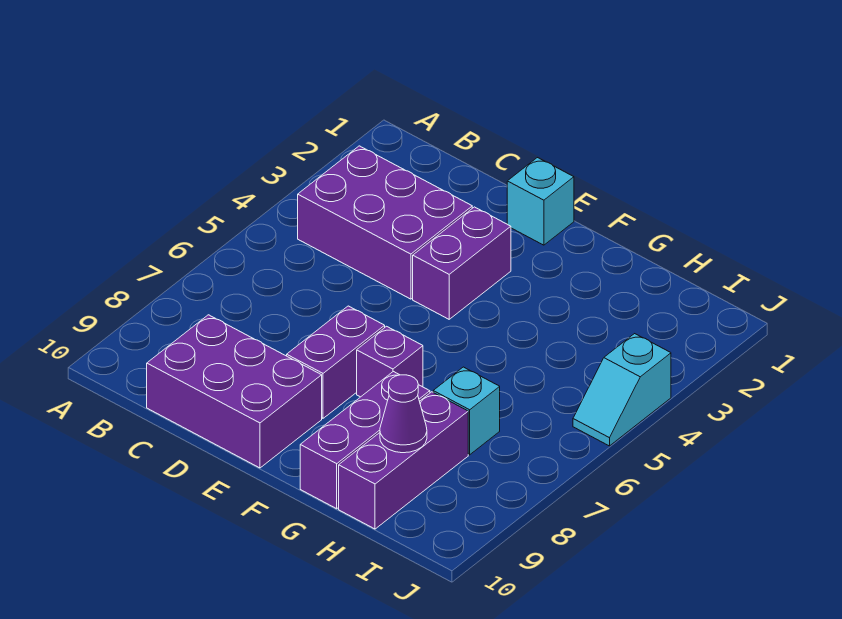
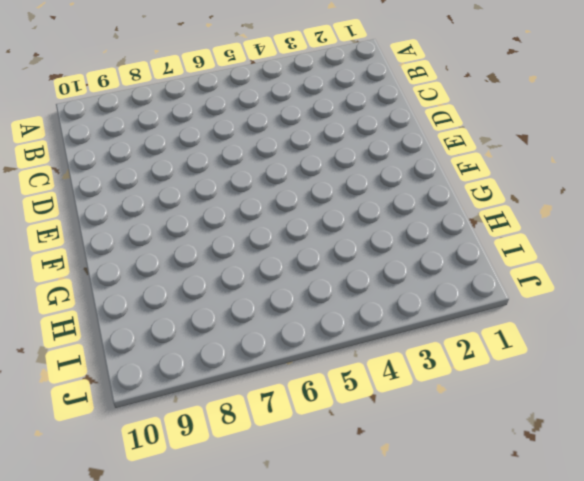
none -> purple brick B3:D4 level 1
none -> purple brick C9:E10 level 1

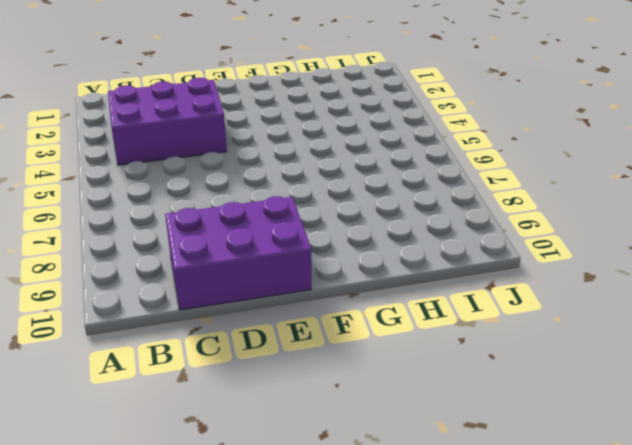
none -> cyan brick E1 level 1
none -> purple brick E3:E4 level 1

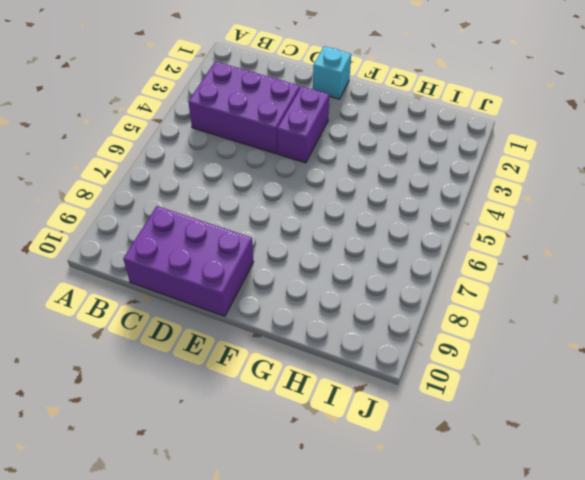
none -> purple brick E7:E8 level 1
none -> purple brick F7 level 1

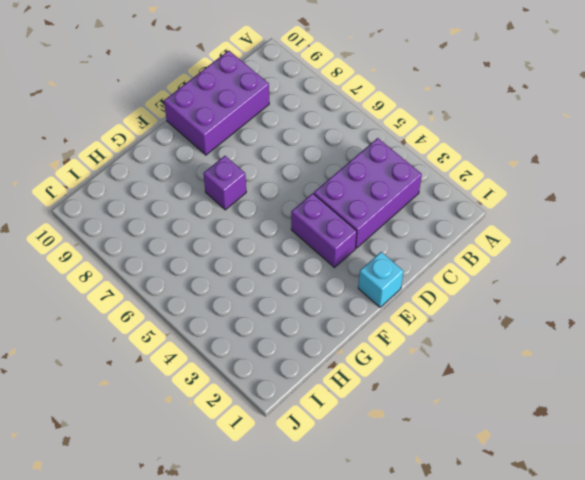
none -> purple brick E7:E8 level 1
none -> purple brick G8:G10 level 1

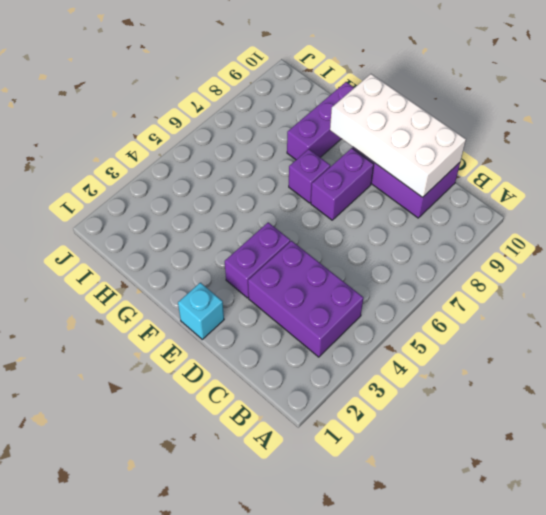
white brick C9:F10 level 2 -> none
none -> cyan brick H7 level 1
none -> purple brick H8:H10 level 1

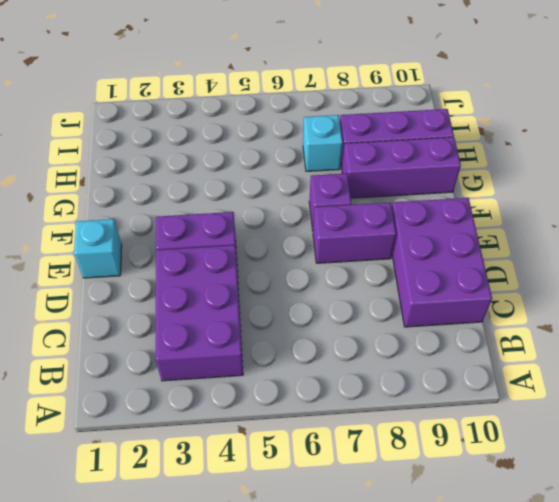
none -> cyan slope J4:J5 level 1 top 4
none -> purple cone H9 level 2

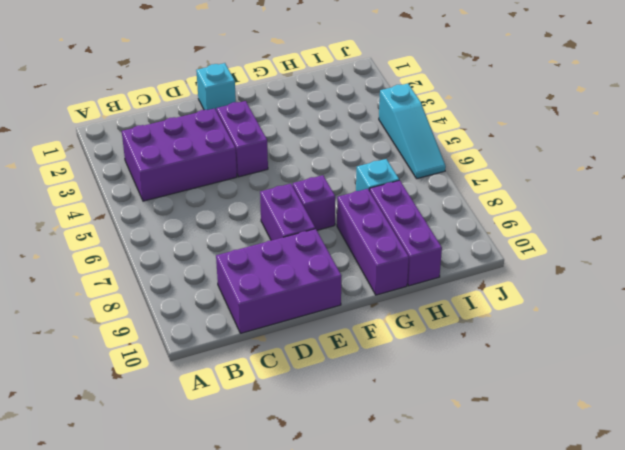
cyan slope J4:J6 level 1 top 4 -> cyan slope J4:J5 level 1 top 4
none -> purple cone H9 level 2

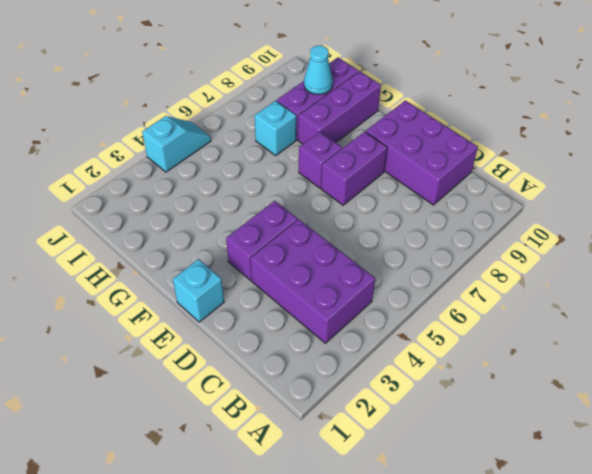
cyan cone H9 level 2 -> purple cone H9 level 2

